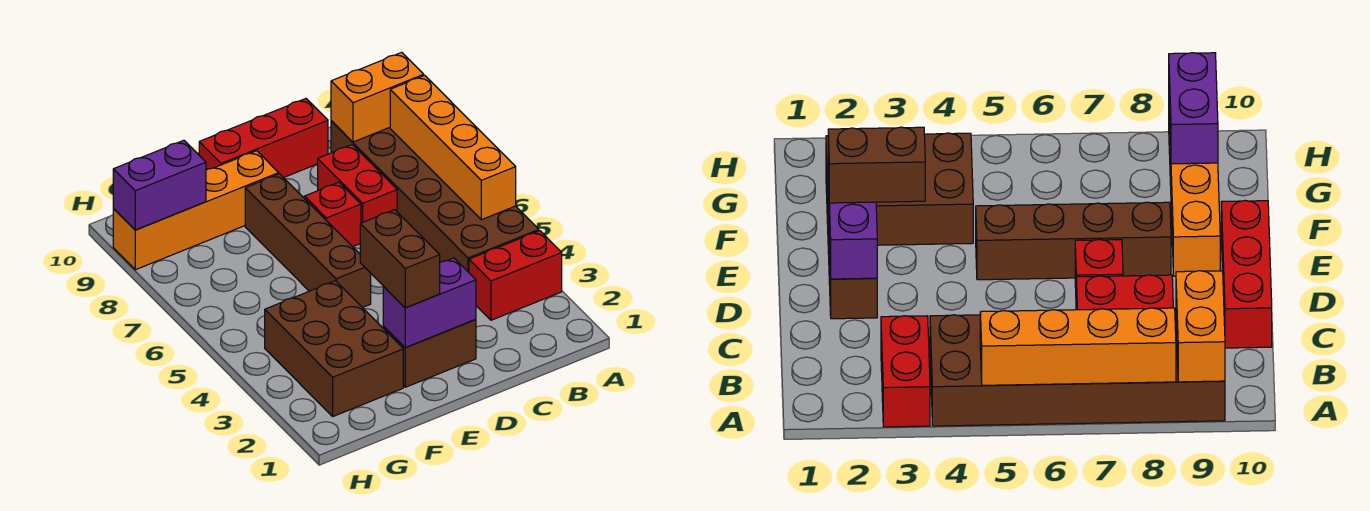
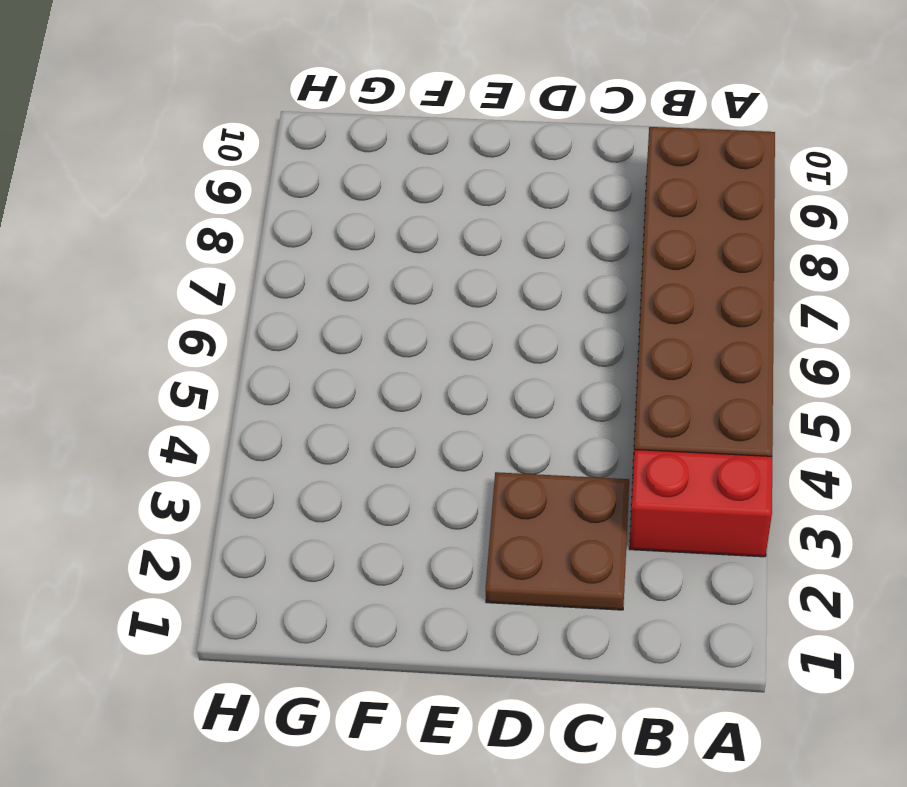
brown plate C2:D3 level 1 -> brown brick D2:E2 level 1
none -> red brick C7:C8 level 1
none -> red brick C10:E10 level 1
none -> red brick D7 level 1

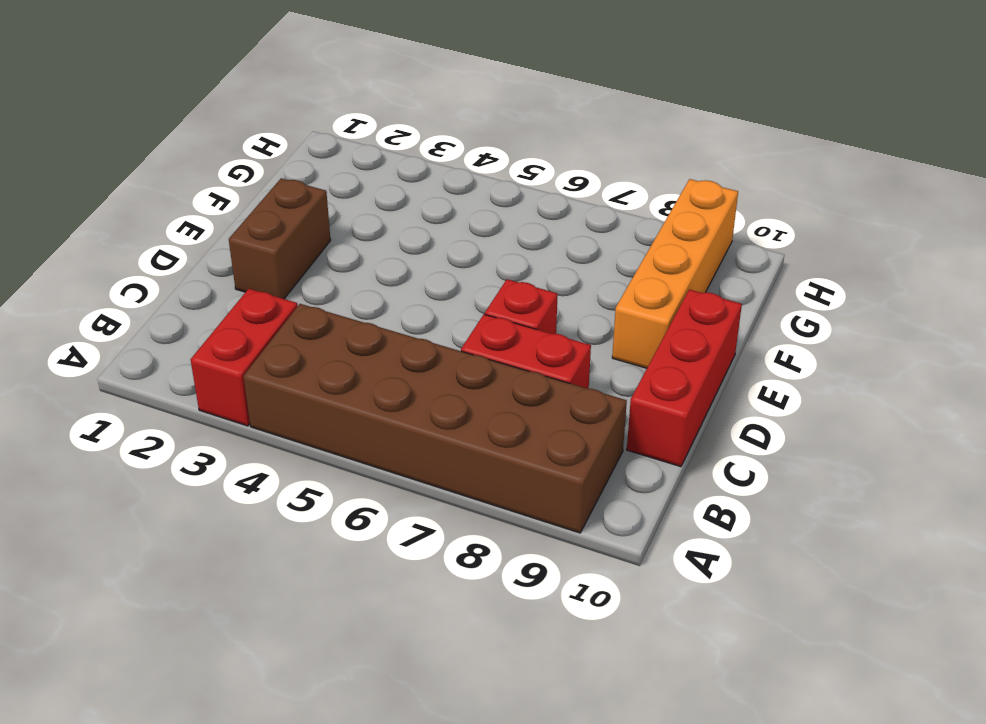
none -> brown brick E5:E8 level 1
none -> brown brick F2:G4 level 1
none -> orange brick A5:A8 level 2

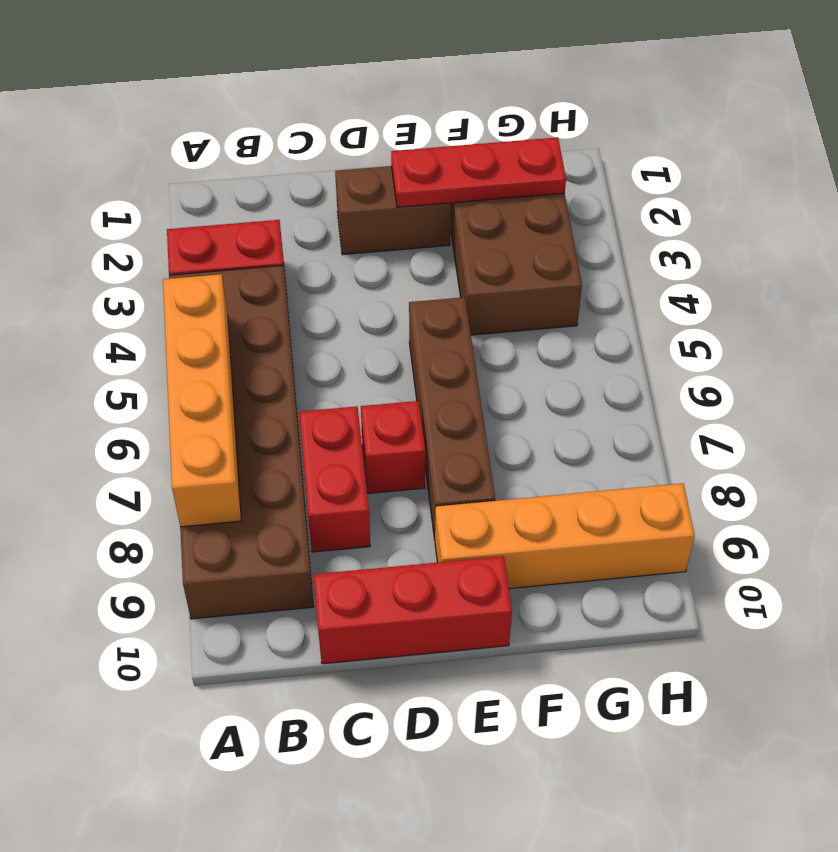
red plate E2:G2 level 2 -> purple brick D2:E2 level 2
none -> orange brick A9:B9 level 2
none -> purple brick G9:H9 level 2
none -> brown brick E2:E3 level 3

